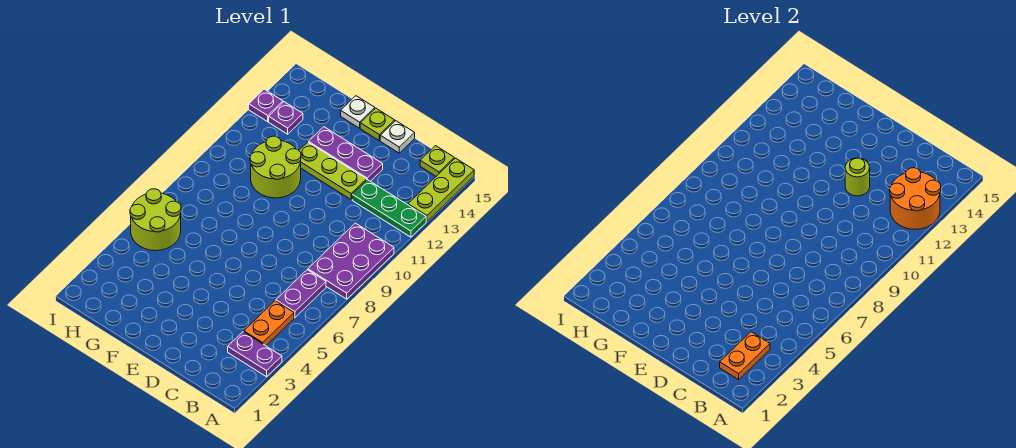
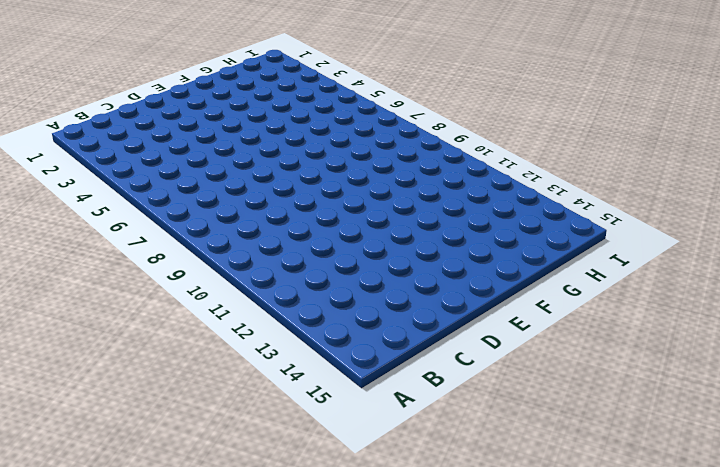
none -> purple plate A3:B3 level 1
none -> purple plate A8:B10 level 1
none -> green plate A12:C12 level 1

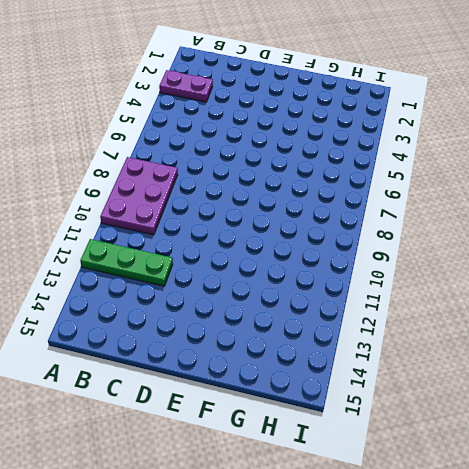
none -> lime plate A13:A15 level 1
none -> orange plate B4:B5 level 1
none -> purple plate B6:B7 level 1

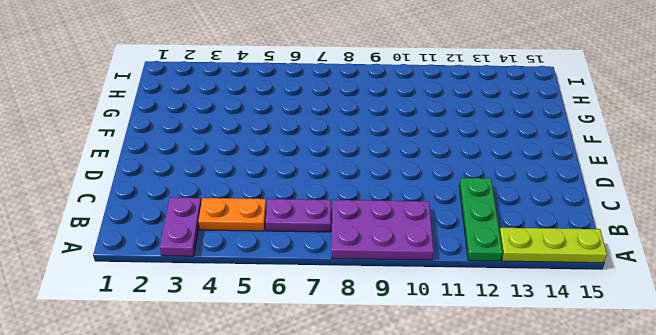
none -> lime plate B15 level 1
none -> lime plate D12:F12 level 1
none -> purple plate D13:F13 level 1

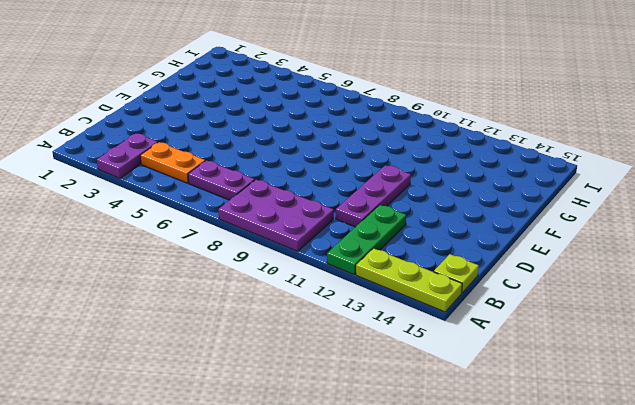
purple plate C11:E11 level 1 -> purple plate D13:F13 level 1
none -> lime plate D12:F12 level 1
none -> white plate D15 level 1
none -> lime plate E15 level 1

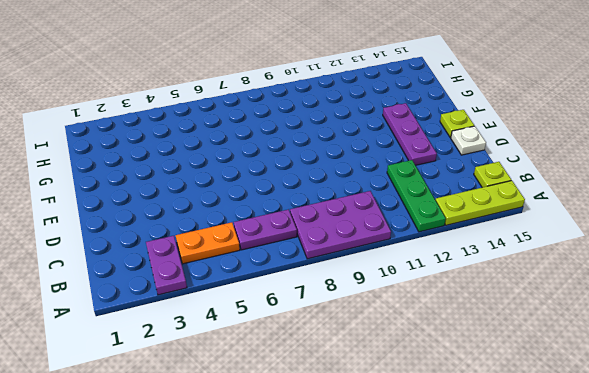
none -> lime plate D12:F12 level 1
none -> lime round brick F10:G11 level 1
none -> white plate F15 level 1

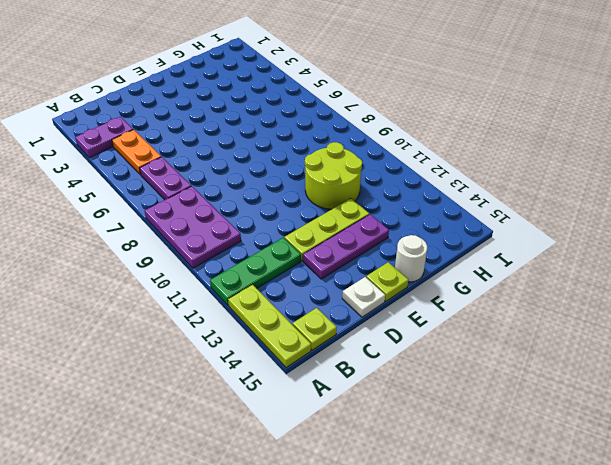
white round brick F15 level 1 -> white plate F15 level 1
none -> lime round brick H5:I6 level 1
none -> purple plate H13 level 1
none -> purple plate I13 level 1

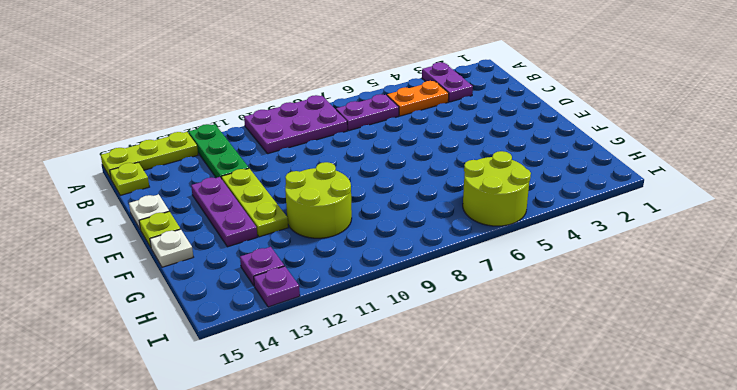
none -> orange round brick A12:B13 level 2
none -> orange plate B2:B3 level 2
none -> lime round brick D12 level 2

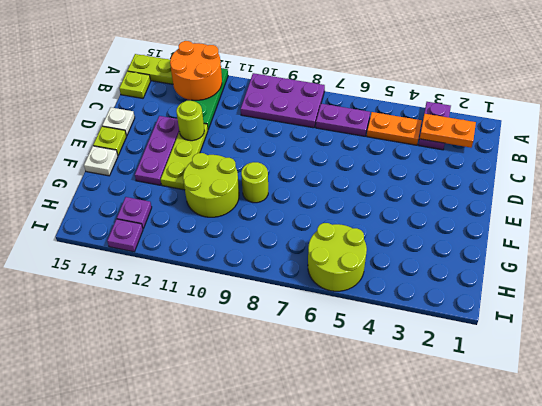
lime round brick F9 level 1 -> none

